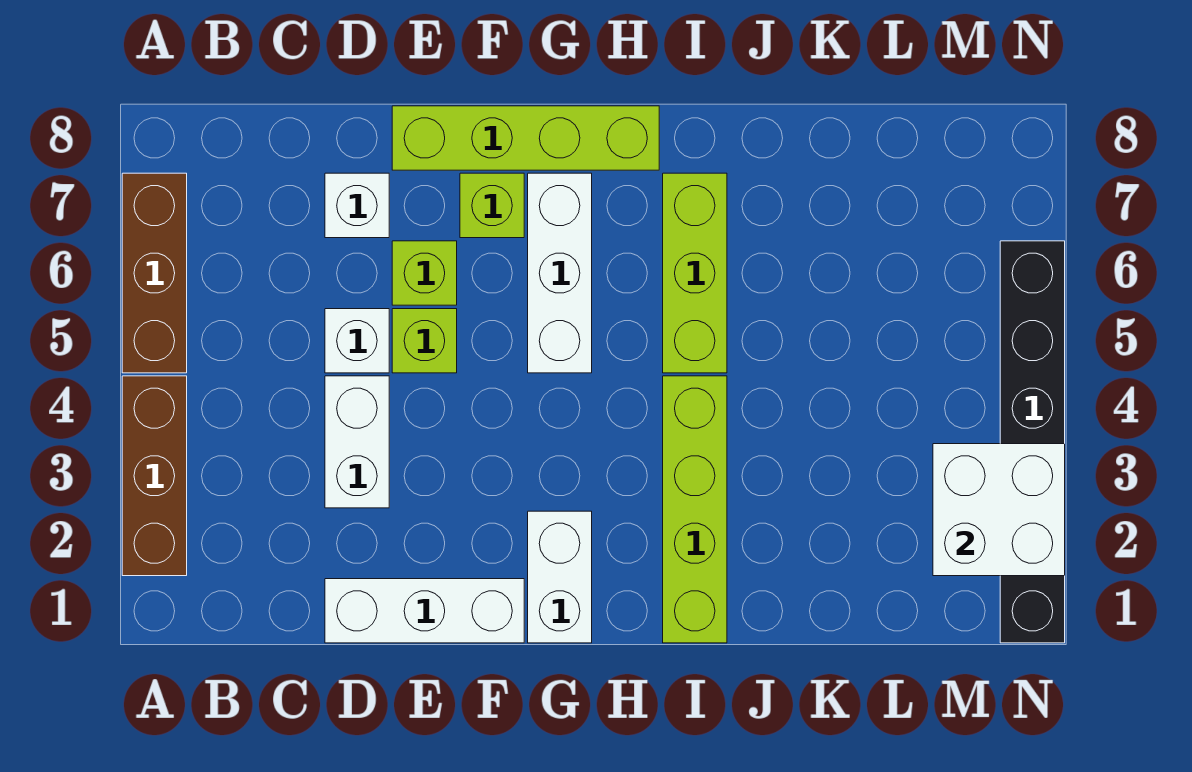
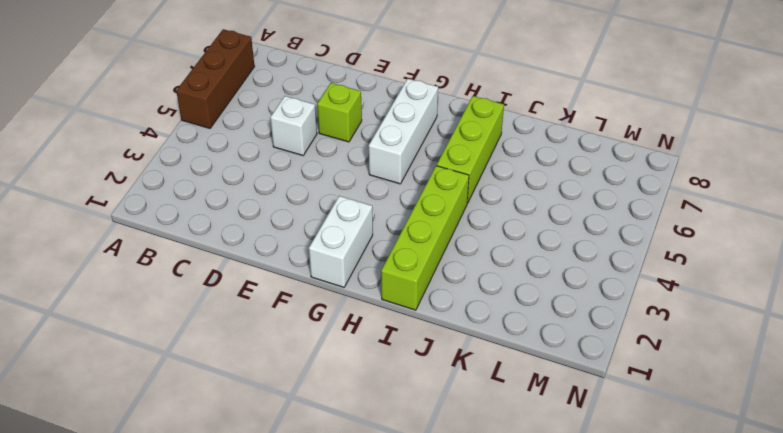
none -> brown brick A2:A4 level 1
none -> white brick D1:F1 level 1
none -> white brick D3:D4 level 1

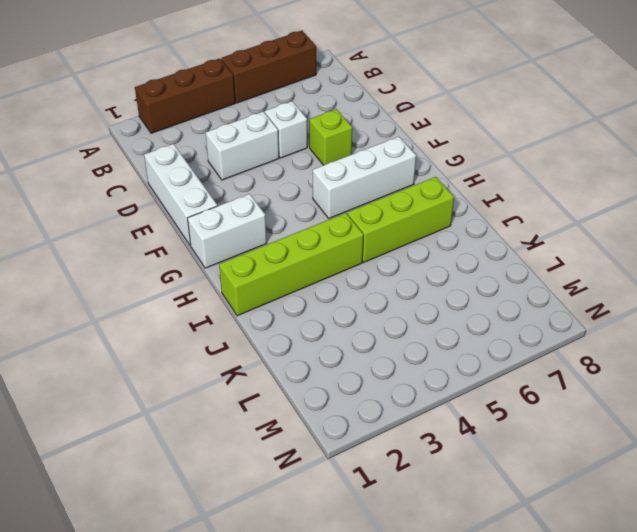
none -> white brick D7 level 1
none -> lime brick E5 level 1
none -> lime brick E8:H8 level 1

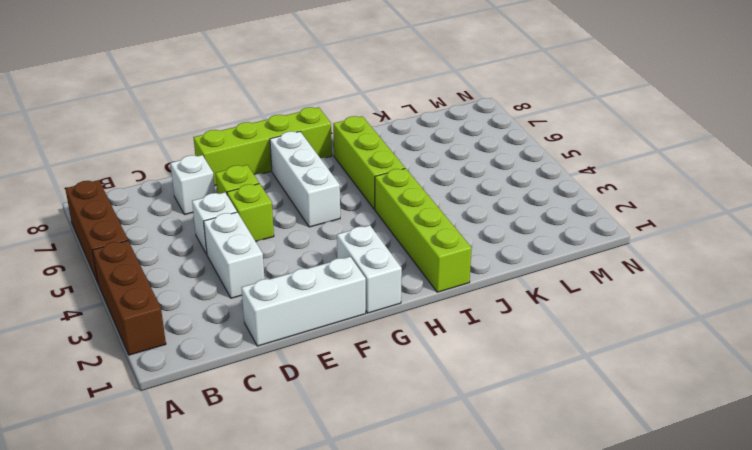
none -> lime brick F7 level 1
none -> black brick N1:N6 level 1
none -> white brick M2:N3 level 2

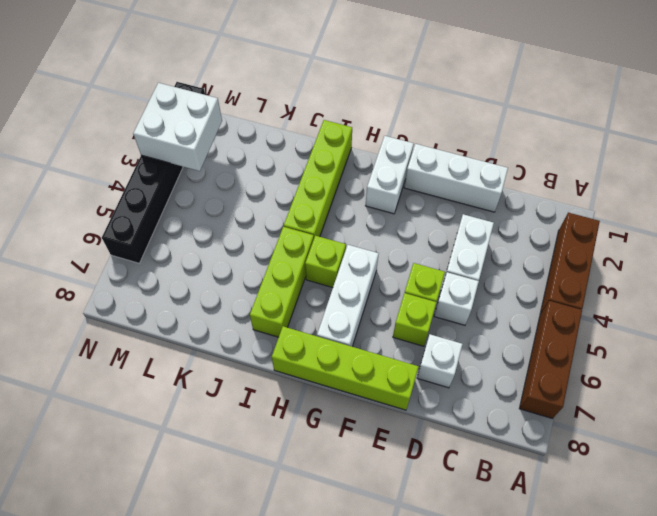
lime brick H5 level 1 -> lime brick F7 level 1

